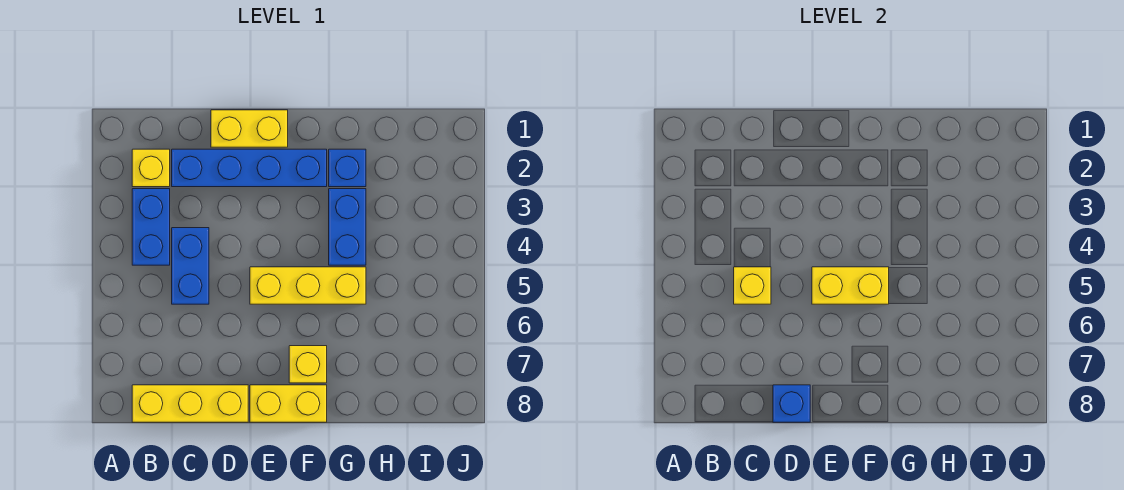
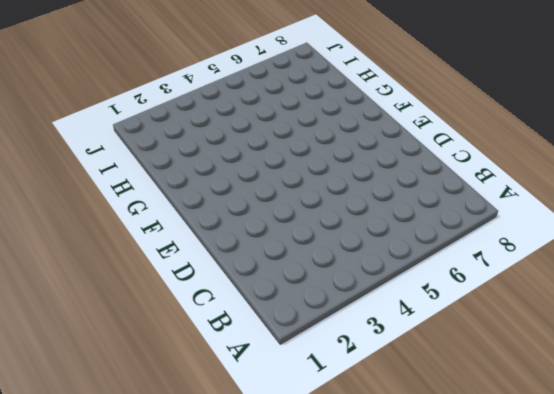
none -> yellow brick B2 level 1
none -> blue brick B3:B4 level 1
none -> yellow brick B8:D8 level 1

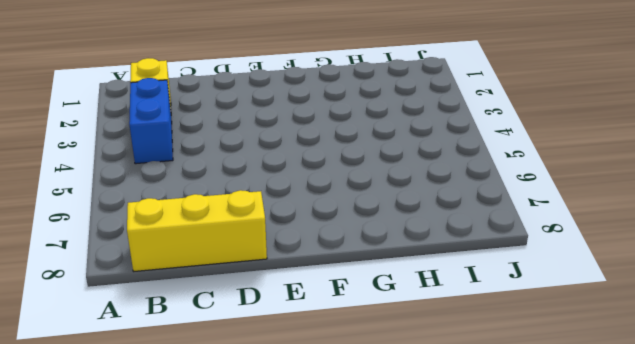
none -> blue brick C2:F2 level 1
none -> blue brick C4:C5 level 1
none -> yellow brick D1:E1 level 1

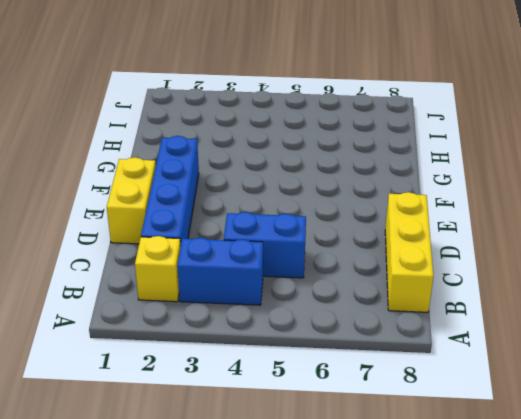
none -> yellow brick E5:G5 level 1
none -> yellow brick E8:F8 level 1
none -> yellow brick F7 level 1

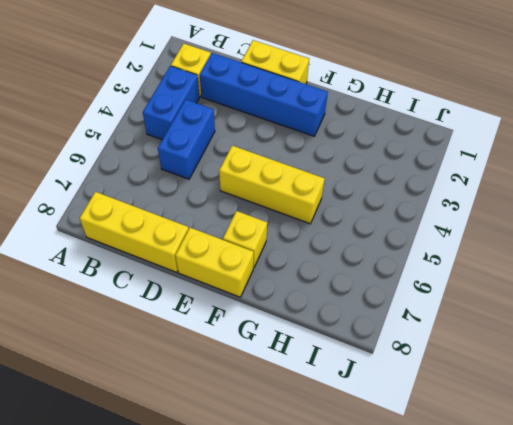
none -> blue brick G2 level 1
none -> blue brick G3:G4 level 1
none -> yellow brick C5 level 2

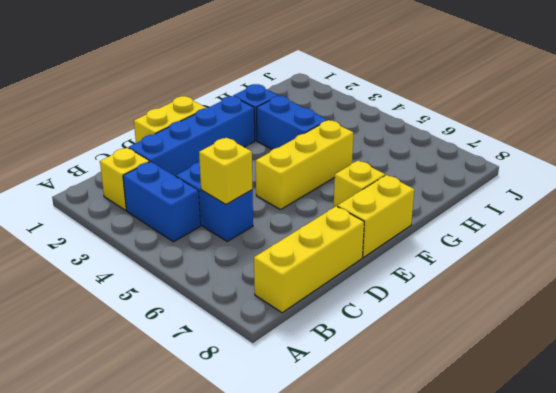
none -> blue brick D8 level 2
none -> yellow brick E5:F5 level 2

